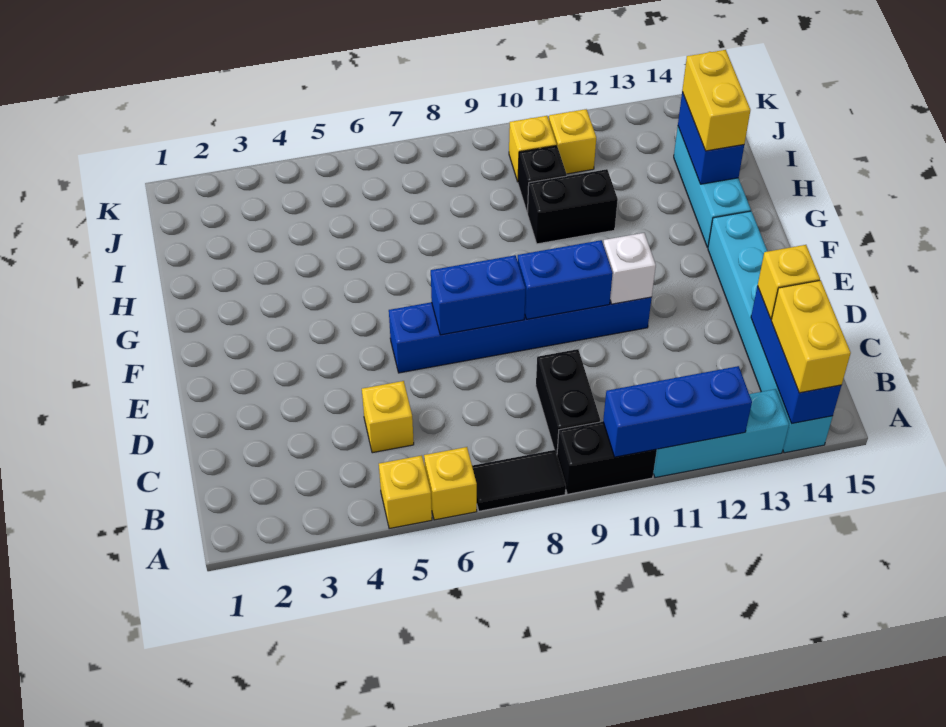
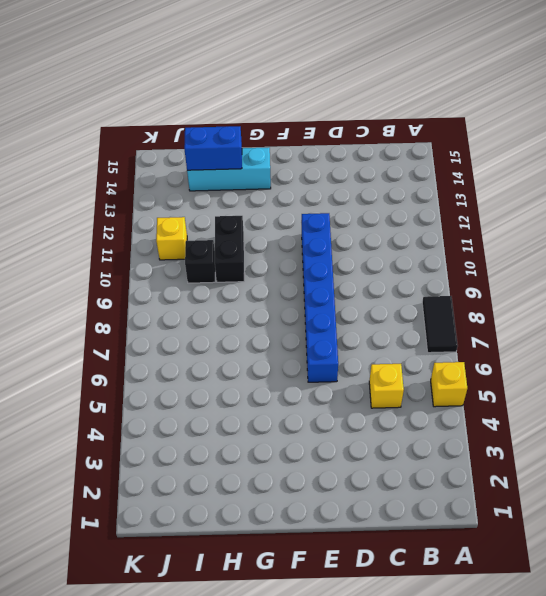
none -> yellow brick A6 level 1
none -> black brick A9:A10 level 1
none -> cyan brick A11:A13 level 1

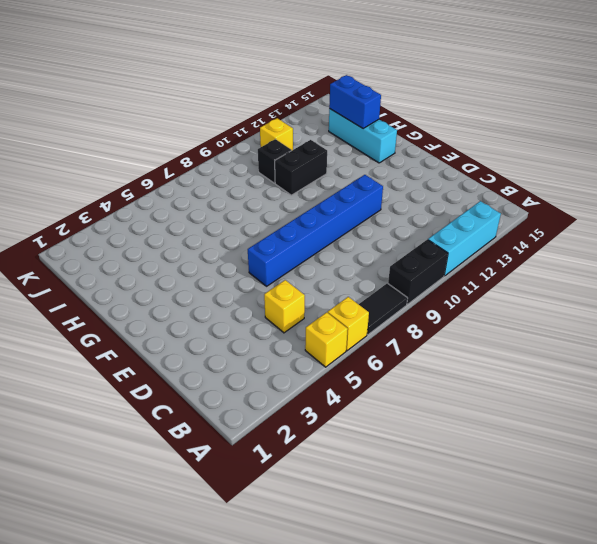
none -> cyan brick A14:F14 level 1
none -> black brick B9:C9 level 1
none -> yellow brick J10 level 1

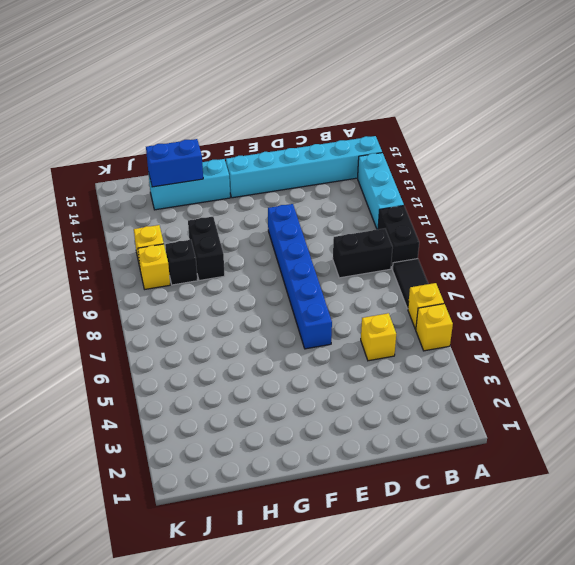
none -> blue brick A10:A12 level 2
none -> blue brick A14:C14 level 2
none -> blue brick E7:E8 level 2

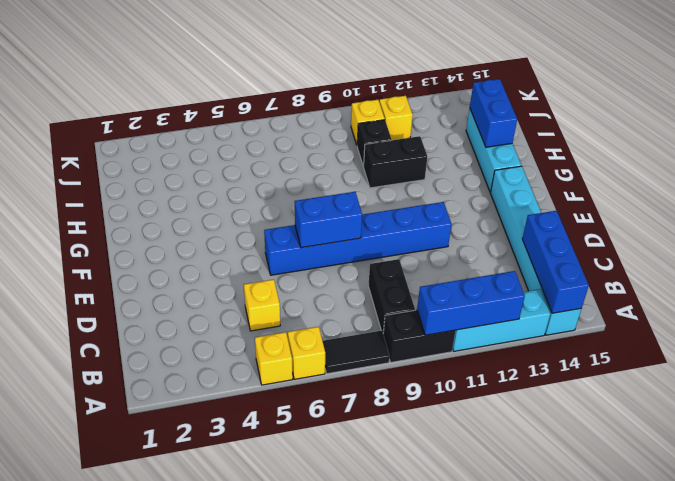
none -> blue brick E9:E10 level 2
none -> white brick E11 level 2
none -> yellow brick A14:B14 level 3

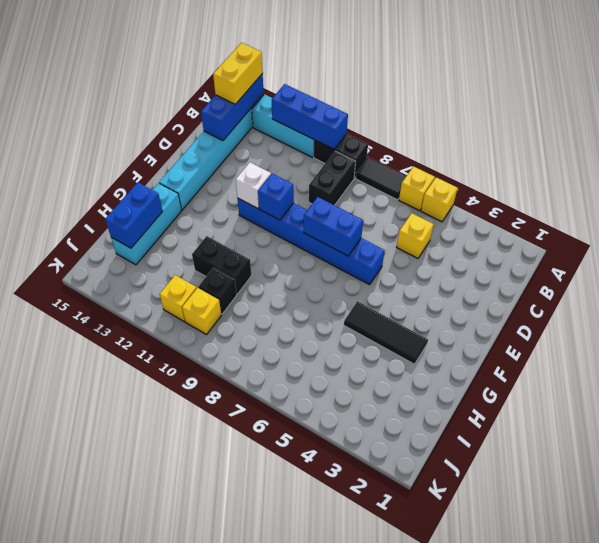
blue brick E10 level 2 -> blue brick E9:E10 level 2
black tile G3:G5 level 1 -> none
none -> yellow brick C14 level 3
none -> yellow brick H14:I14 level 3

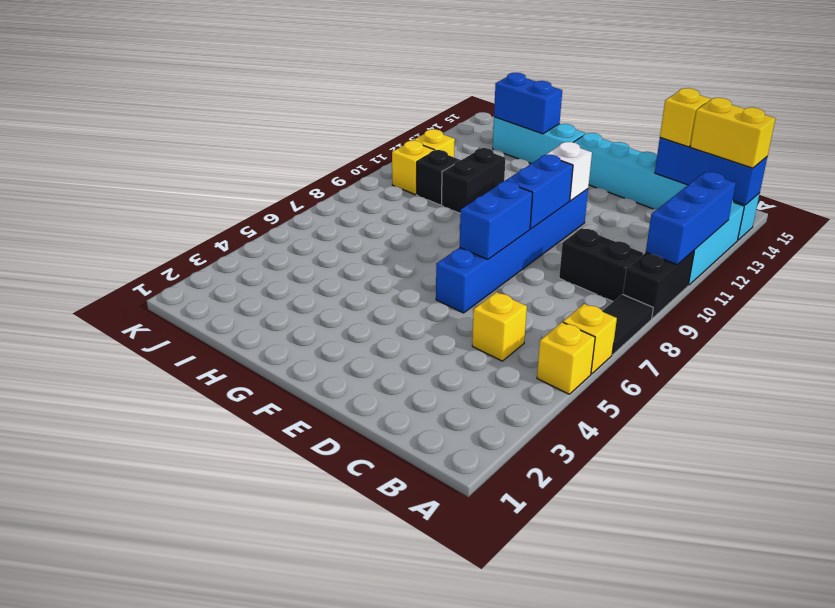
none -> yellow brick H14:I14 level 3

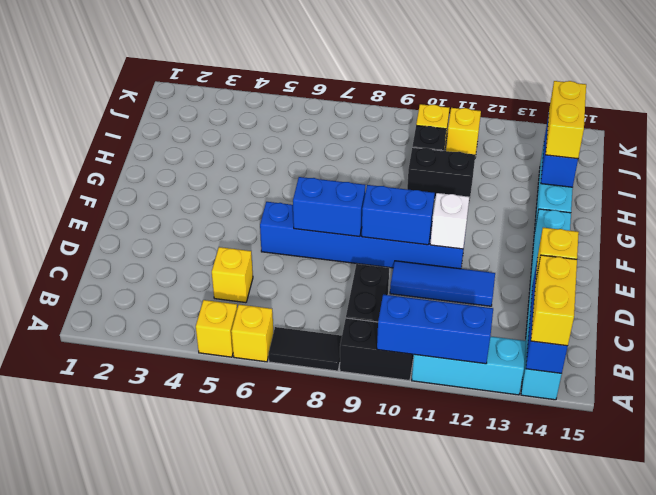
blue tile D10:D12 level 1 -> none

